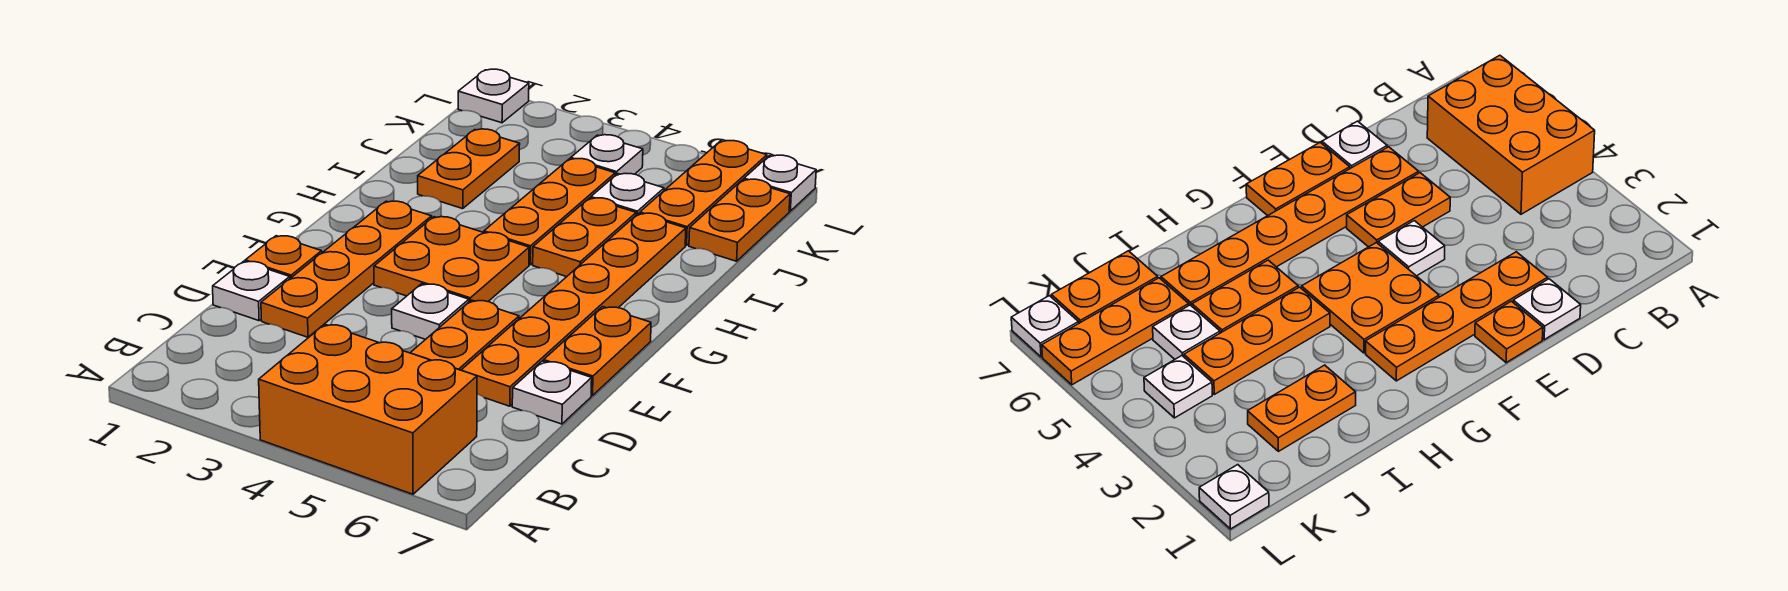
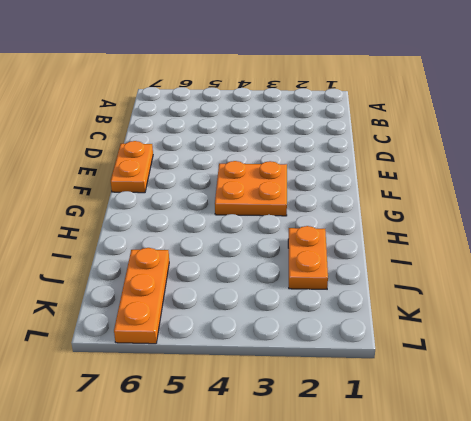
none -> orange brick A4:B6 level 1
none -> white plate D1 level 1
none -> orange plate D2:G2 level 1

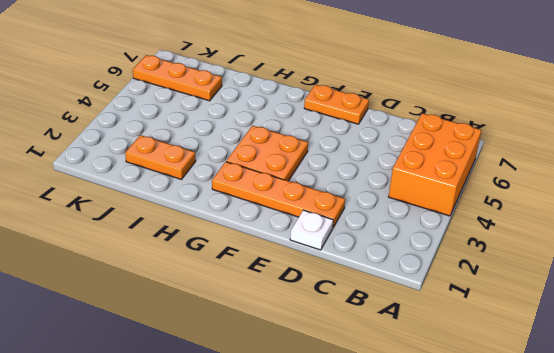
none -> orange plate D5:E5 level 1
none -> orange plate D6:I6 level 1
none -> white plate D7 level 1

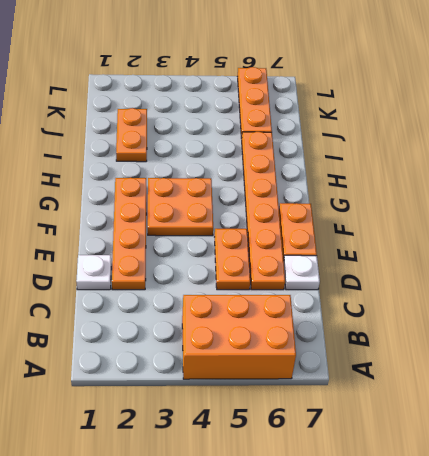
none -> orange plate E1 level 1
none -> white plate E4 level 1
none -> orange plate H4:J4 level 1

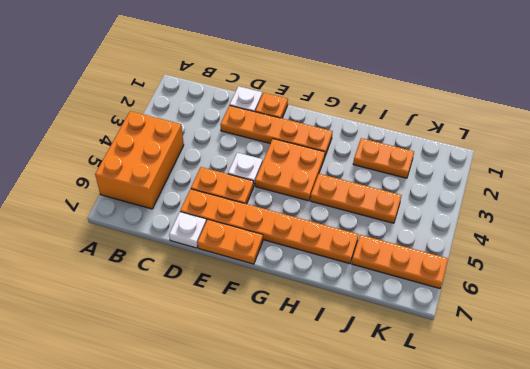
none -> orange plate H5:I5 level 1
none -> white plate J5 level 1
none -> orange plate J7:K7 level 1

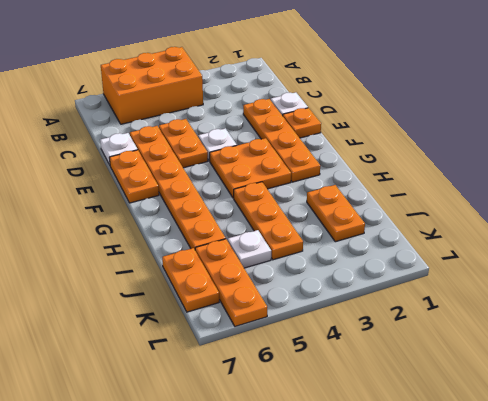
none -> orange plate H5:I5 level 1
none -> white plate K4 level 1
none -> white plate L1 level 1

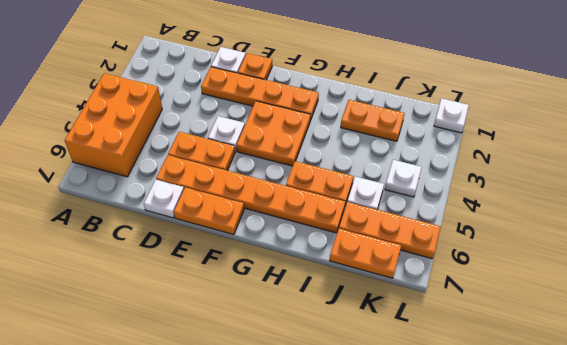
none -> orange plate H4:J4 level 1
none -> white plate L7 level 1

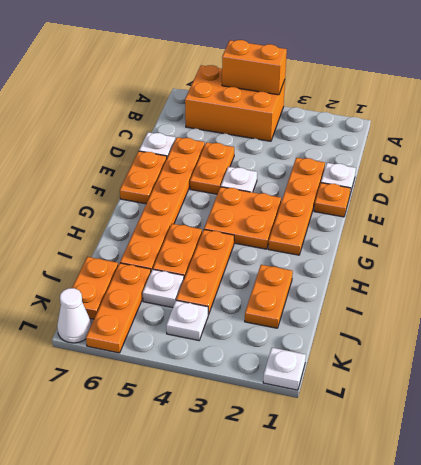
orange brick A4:A5 level 2 -> none
white cone L7 level 1 -> white plate L7 level 1

